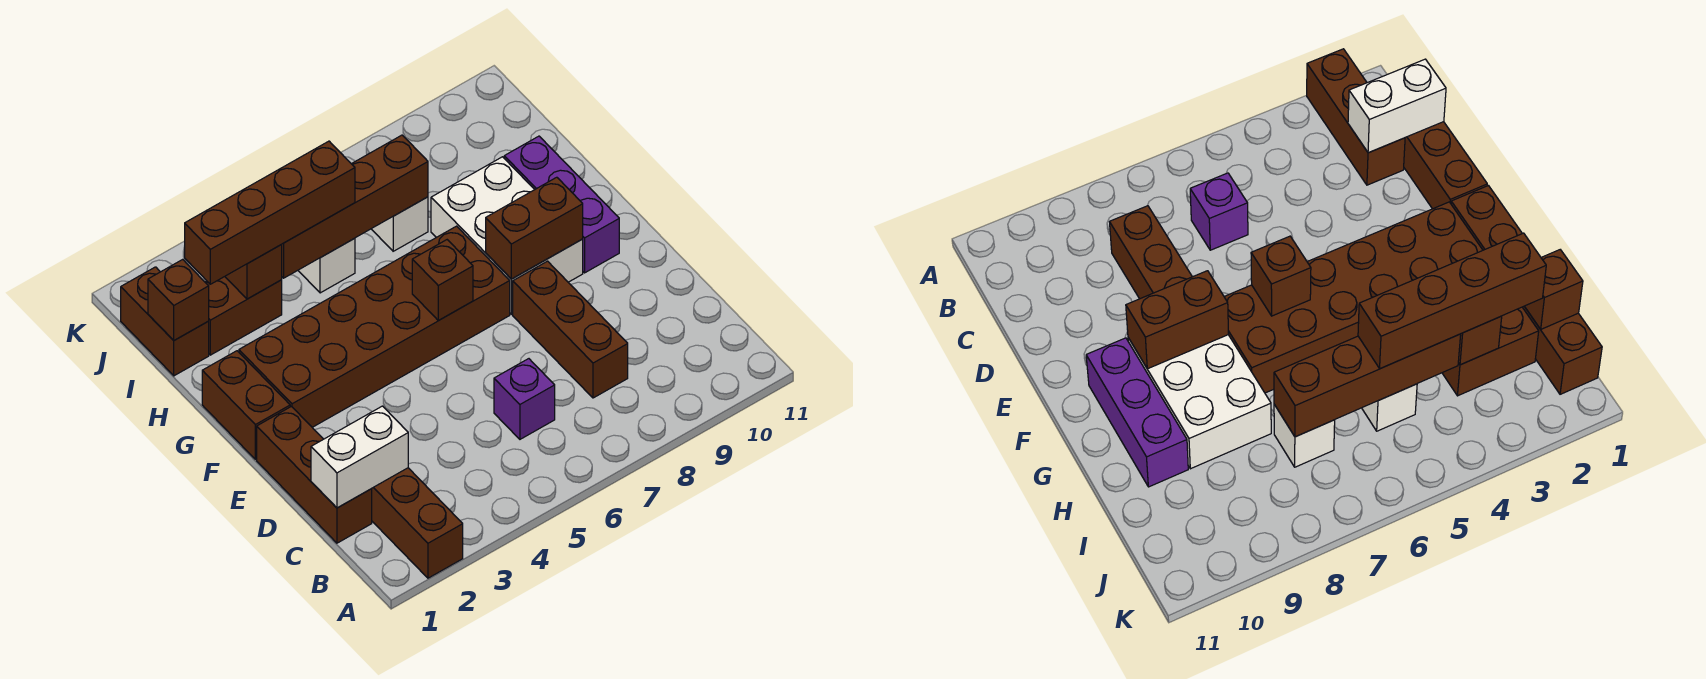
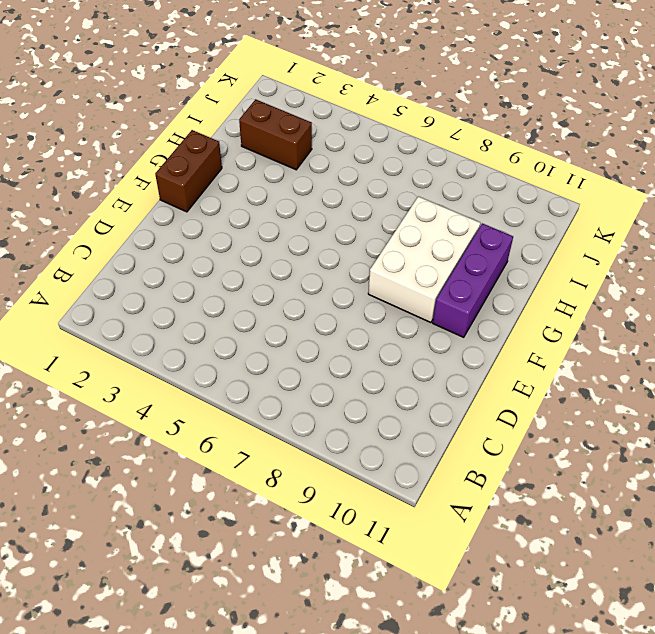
none -> brown brick A2:C2 level 1
none -> brown brick C1:E1 level 1
none -> purple brick C6 level 1

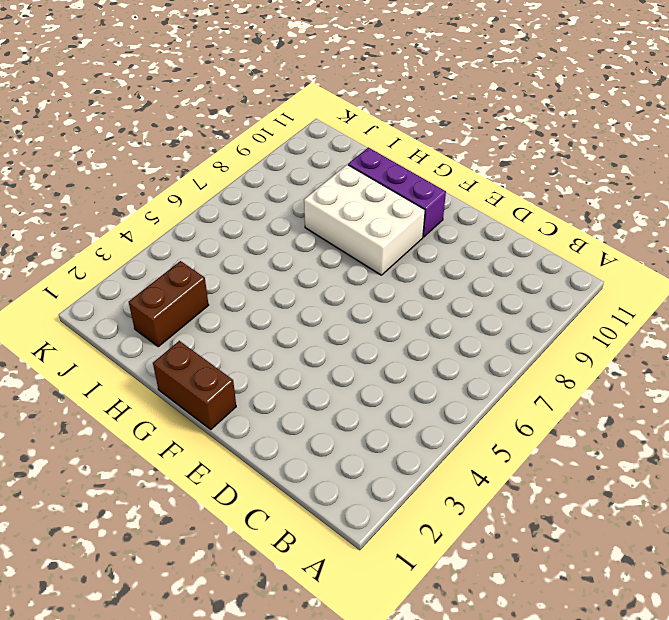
none -> brown brick A2:C2 level 1
none -> brown brick C1:E1 level 1
none -> purple brick C6 level 1

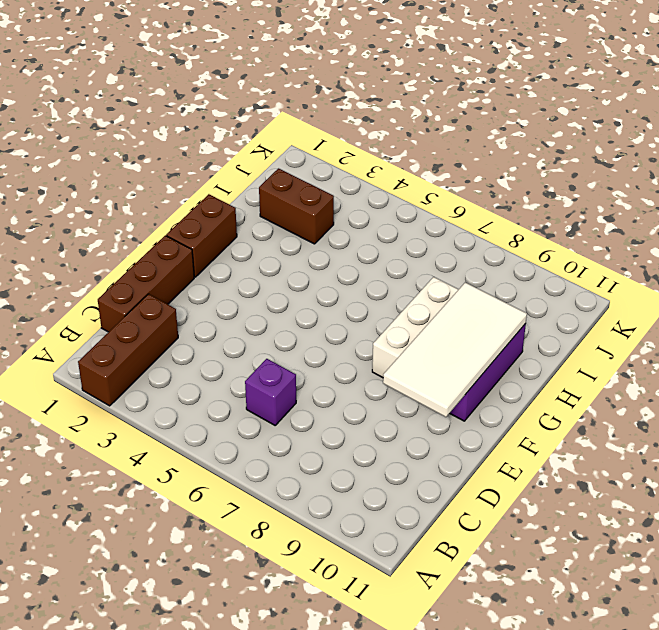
white tile E9:H10 level 2 -> brown brick F8:F9 level 2
none -> brown brick C8:E8 level 1
none -> brown brick F2:G7 level 1
none -> brown brick I1:J1 level 1

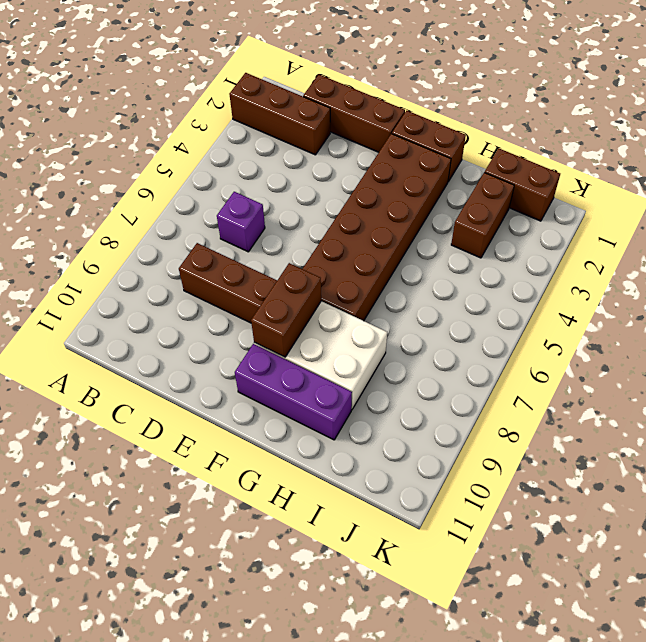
none -> white brick I5 level 1
none -> white brick I7 level 1
none -> white brick C1:C2 level 2

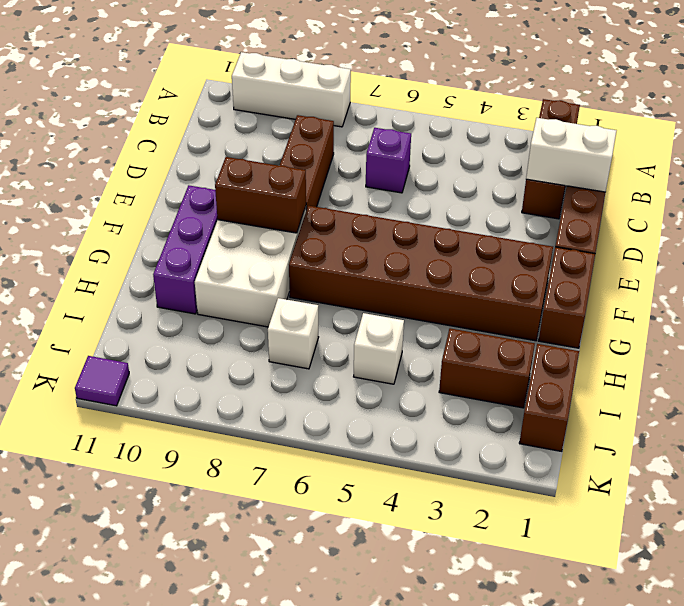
white brick A8:A10 level 1 -> none
purple tile K11 level 1 -> none
none -> brown brick F6 level 2
none -> brown brick I1 level 2
none -> brown brick I3 level 2

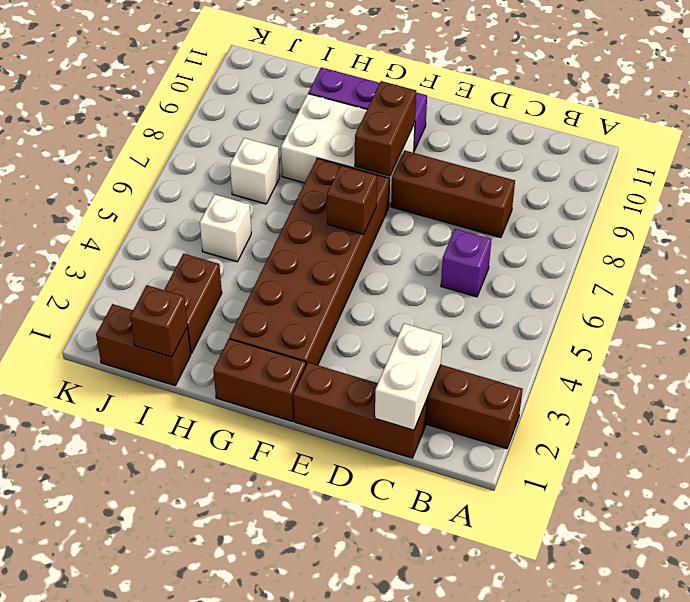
none -> brown brick I3 level 2
none -> brown brick I4:I7 level 2
none -> brown brick I2:I5 level 3

